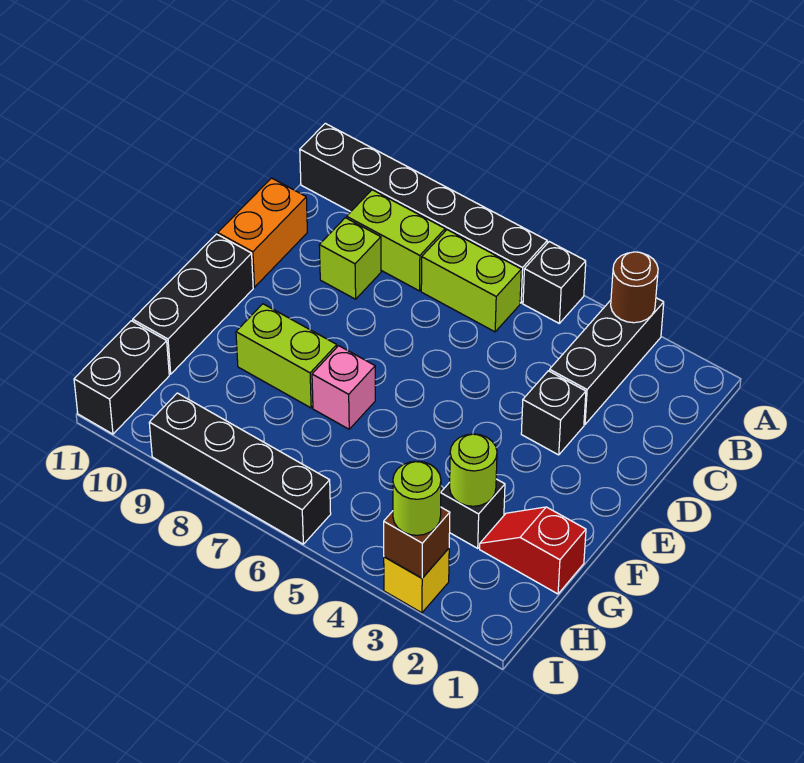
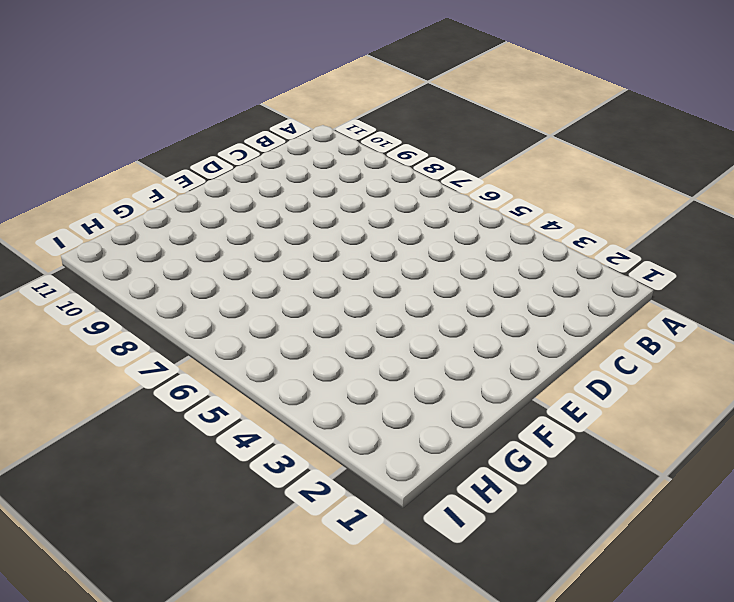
none -> black brick A3:C3 level 1
none -> black brick A5 level 1
none -> black brick A6:A11 level 1

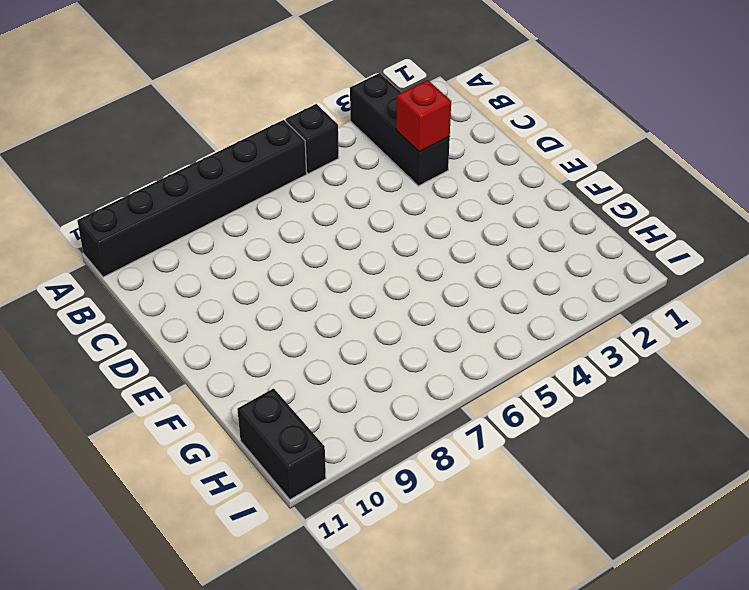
red brick C3 level 2 -> none
none -> lime brick B6:B7 level 1
none -> lime brick B8:B9 level 1
none -> lime brick C9 level 1

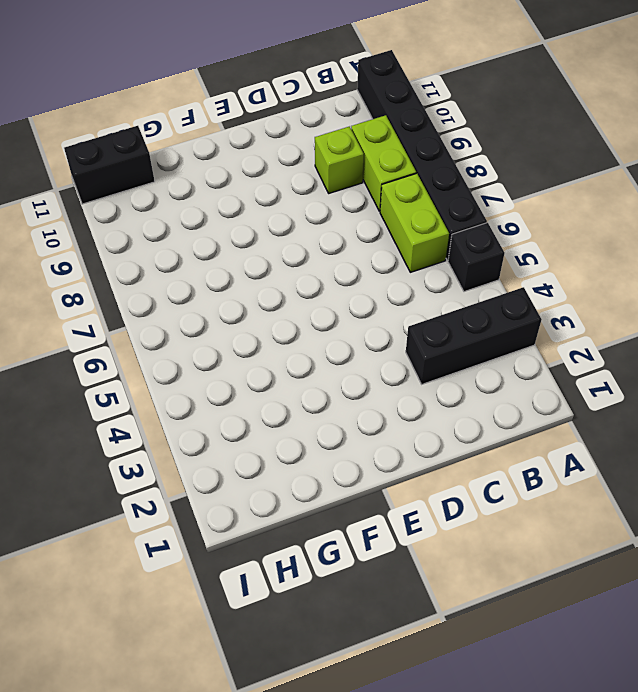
none -> orange brick C11:D11 level 1
none -> black brick D3 level 1
none -> black brick E11:G11 level 1

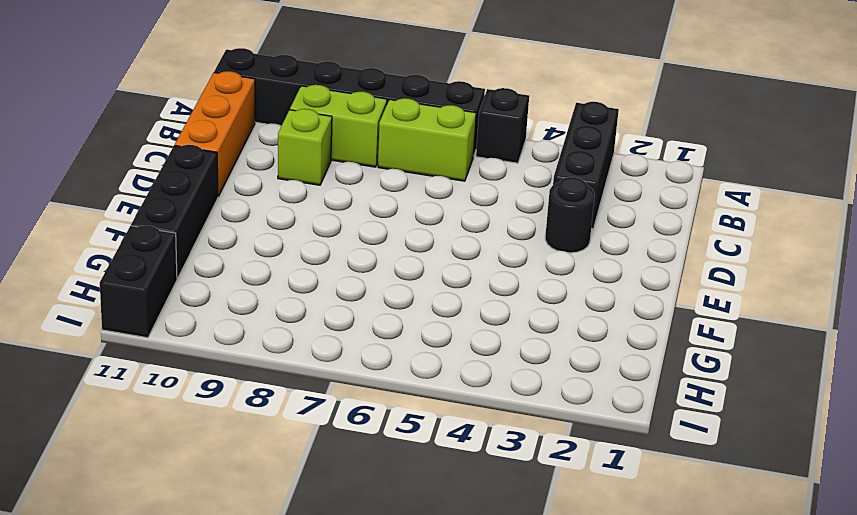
orange brick B11:D11 level 1 -> orange brick C11:D11 level 1
black round brick D3 level 1 -> black brick D3 level 1
none -> pink brick F7 level 1
none -> lime brick F8:F9 level 1
none -> red slope G1:G2 level 1 top 1

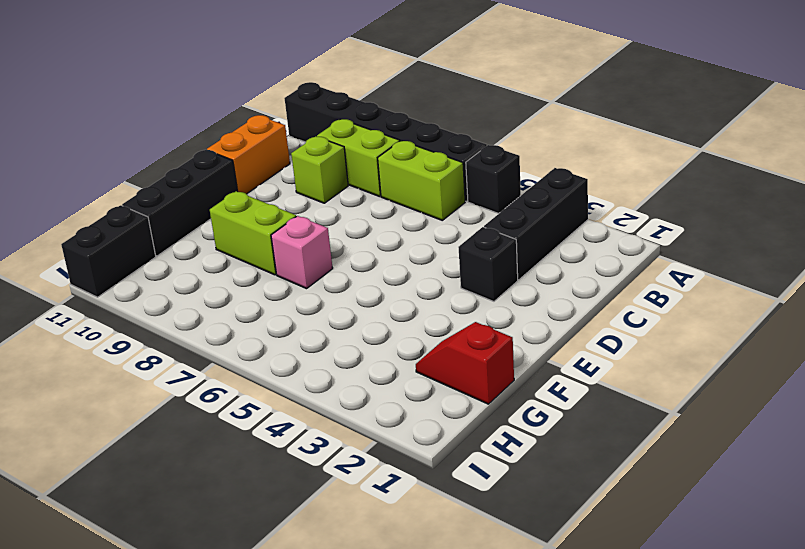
none -> black brick G3 level 1
none -> yellow brick I3 level 1
none -> black brick I6:I9 level 1

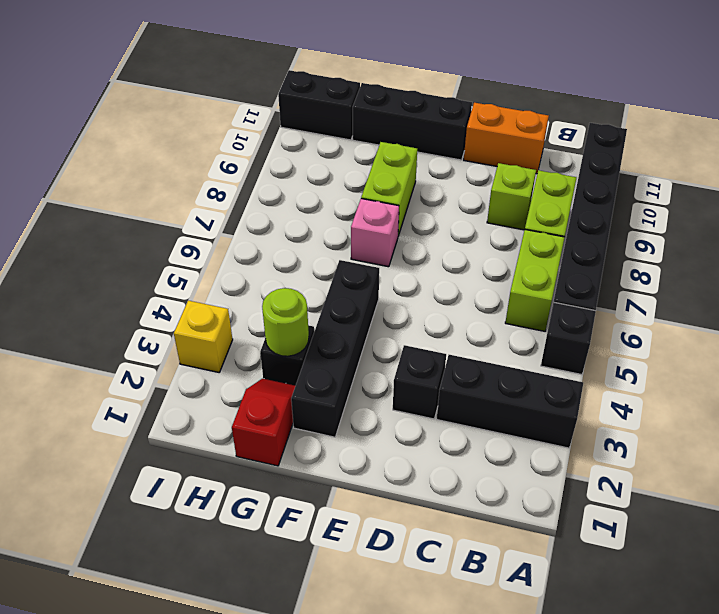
black brick F2:F5 level 1 -> black brick I6:I9 level 1
none -> brown round brick A3 level 2
none -> brown brick I3 level 2
none -> lime round brick I3 level 3

